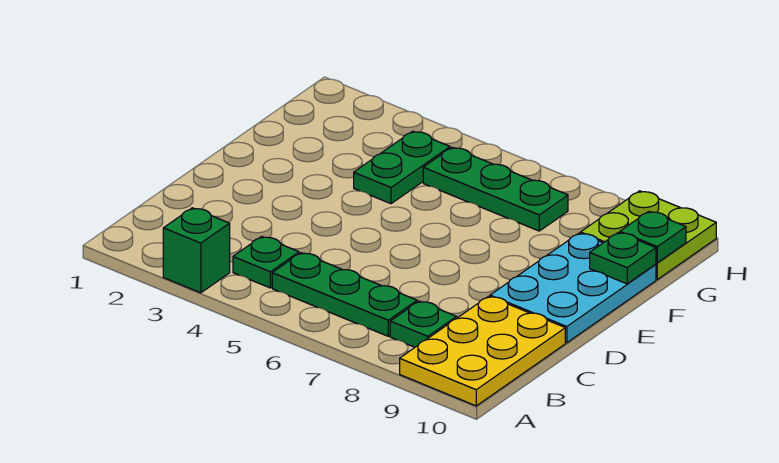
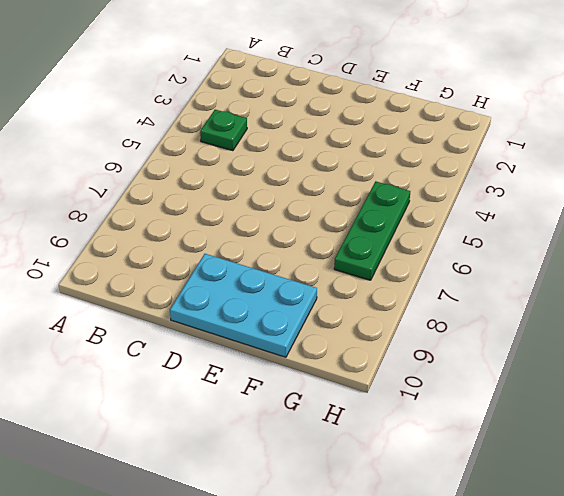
none -> green brick A3 level 1
none -> yellow plate A9:C10 level 1

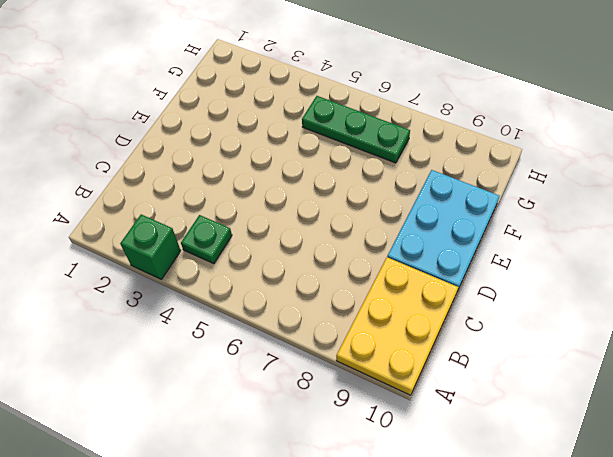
none -> green plate B5:B7 level 1
none -> green plate B8 level 1

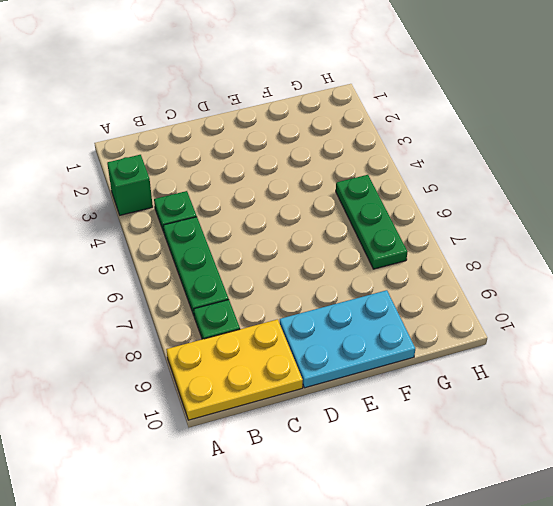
none -> green plate F4:G4 level 1
none -> lime plate G9:H10 level 1

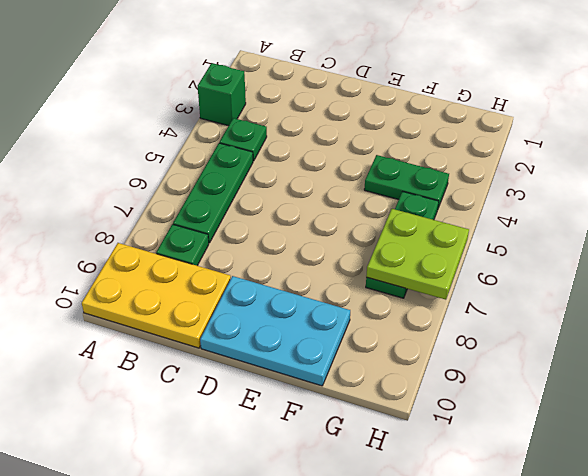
lime plate G6:H7 level 2 -> lime plate G9:H10 level 1
none -> green plate F10 level 2
none -> green plate G10 level 2

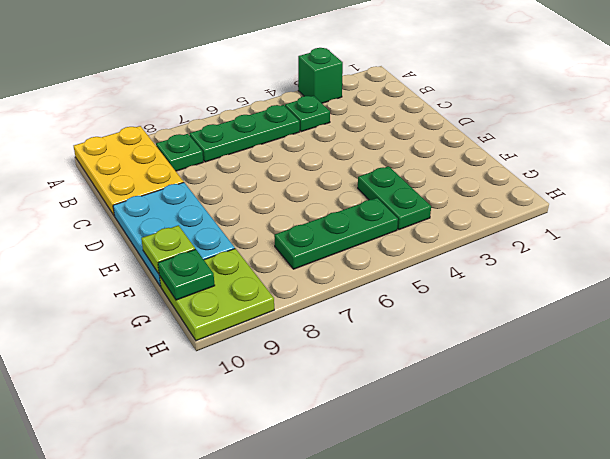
lime plate F10 level 2 -> green plate F10 level 2

